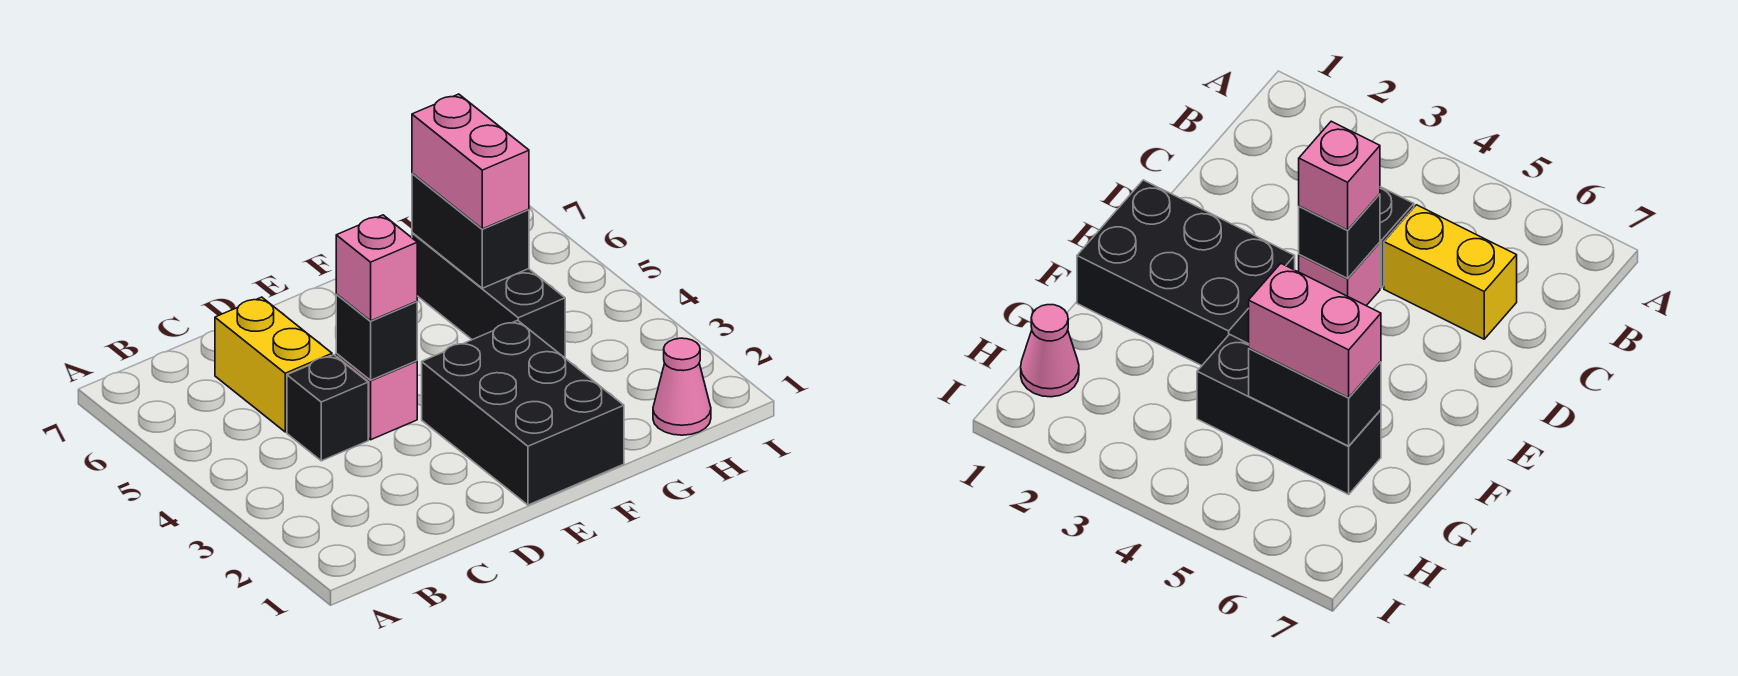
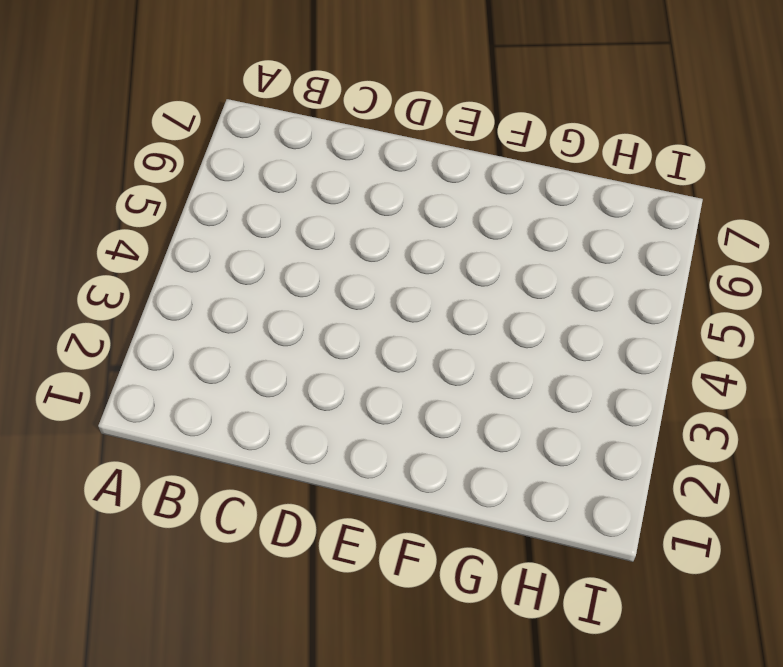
none -> black brick C4 level 1
none -> yellow brick C5:C6 level 1

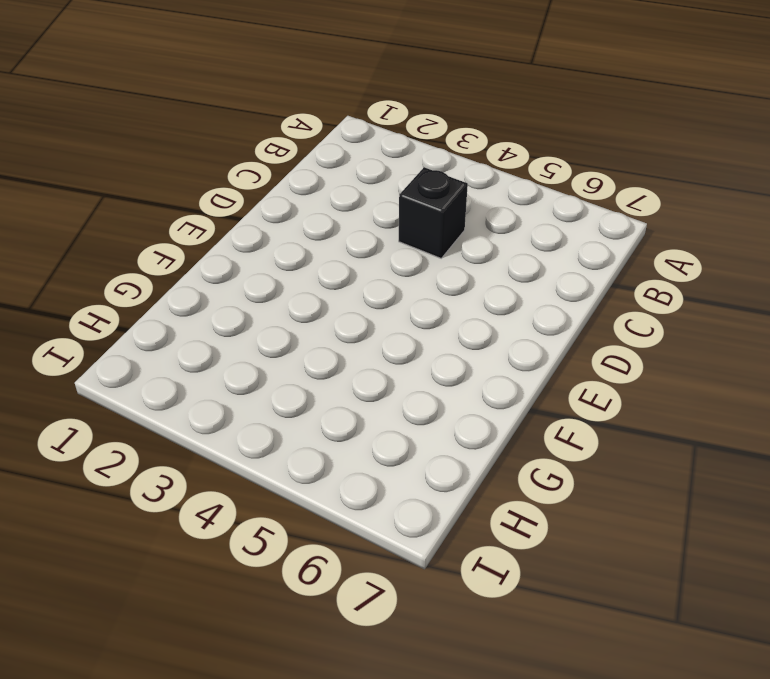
none -> yellow brick C5:C6 level 1
none -> pink brick D4 level 1

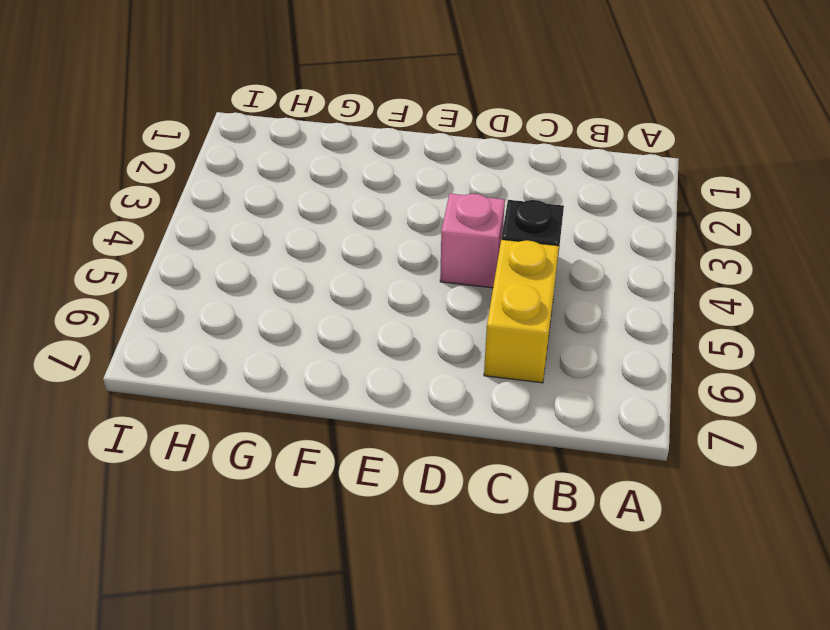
none -> black brick E1:F3 level 1
none -> black brick G4:G6 level 1

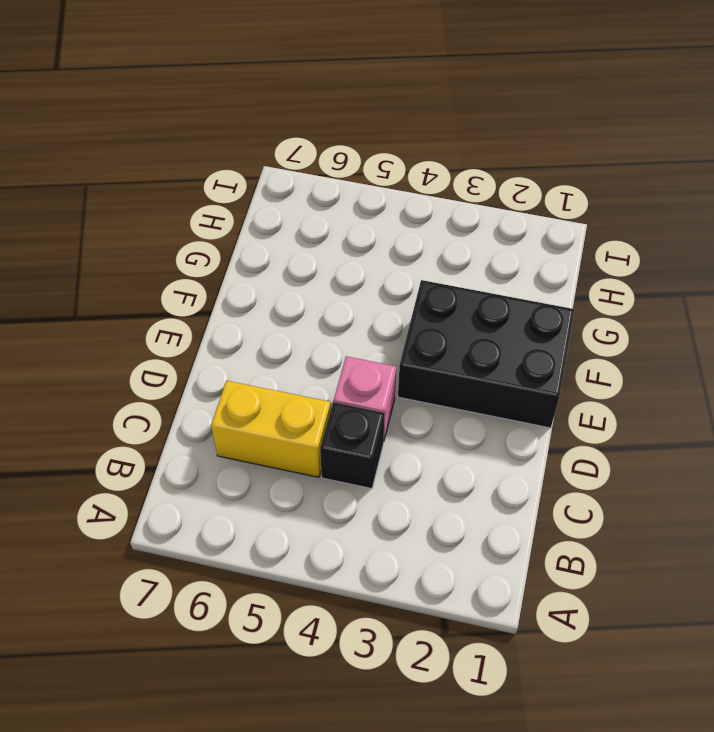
none -> black brick G4:G6 level 1
none -> pink cone H1 level 1

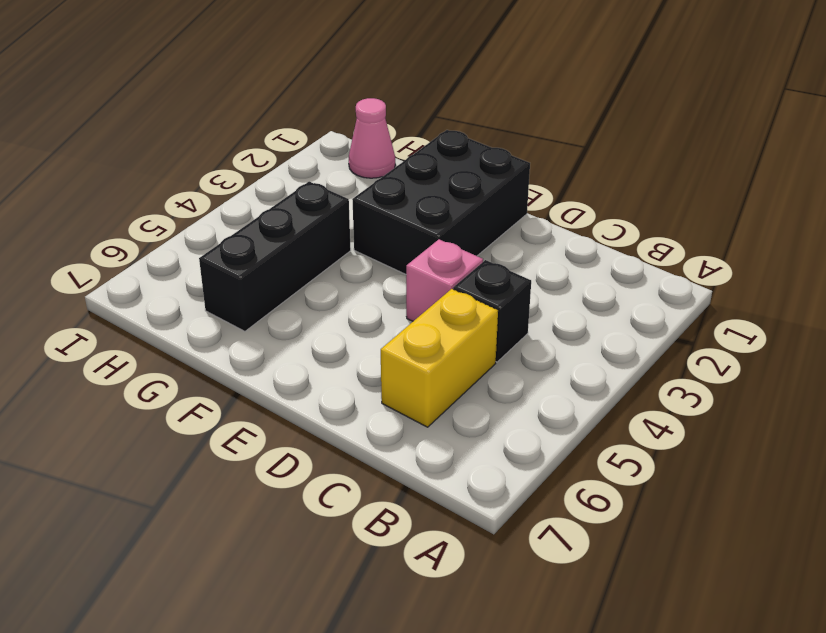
none -> black brick D4 level 2
none -> black brick G5:G6 level 2

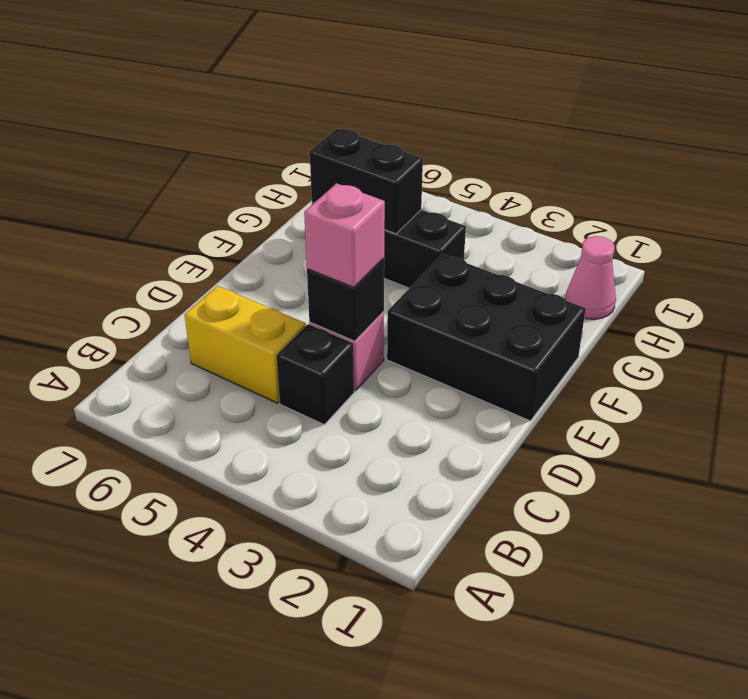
none -> pink brick G5:G6 level 3

